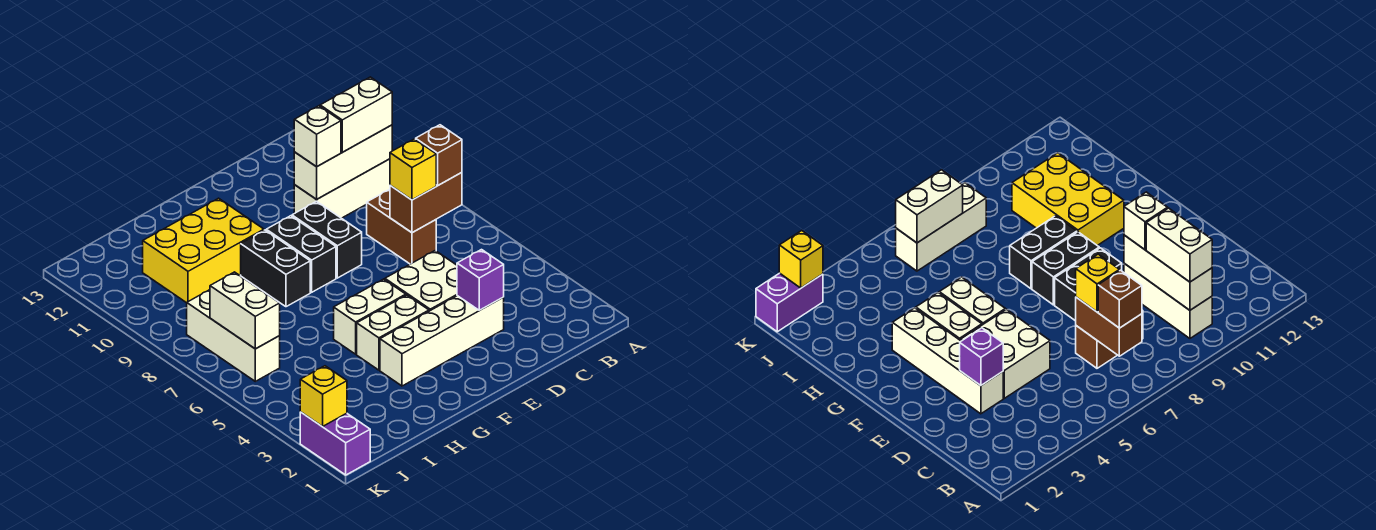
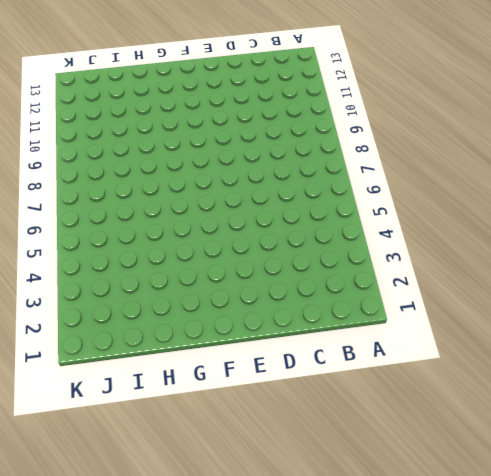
none -> white brick B10:D10 level 1
none -> brown brick C7:C8 level 1
none -> white brick D3:G3 level 1

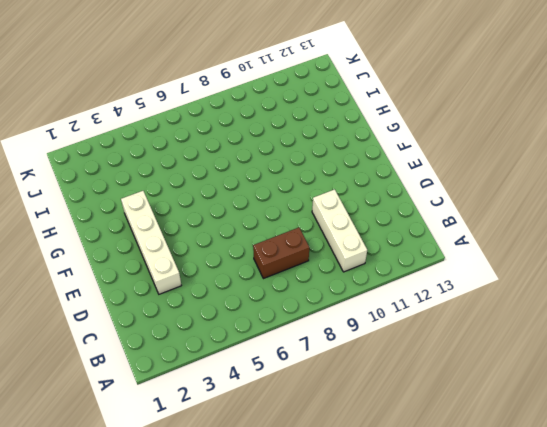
none -> white brick D4:E5 level 1
none -> black brick E8:E9 level 1
none -> white brick F4:G4 level 1

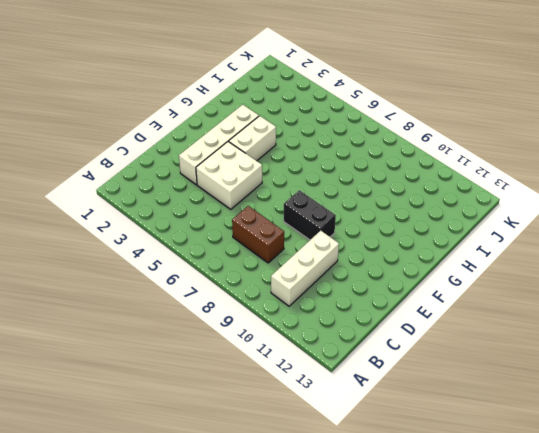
none -> white brick F5:G5 level 1
none -> black brick F8:F9 level 1
none -> black brick G8:G9 level 1

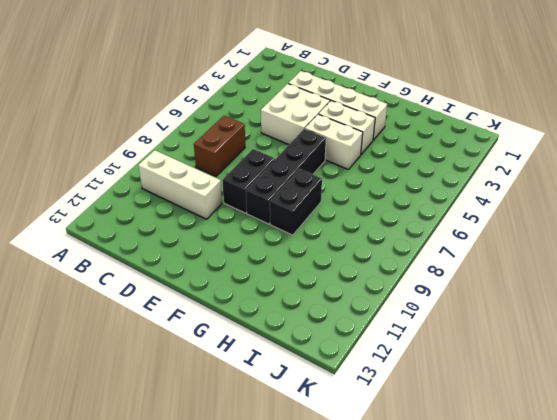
black brick F6:F9 level 1 -> black brick F8:F9 level 1
none -> yellow brick G10:I11 level 1
none -> white brick J6:J8 level 1
none -> purple brick K1:K2 level 1

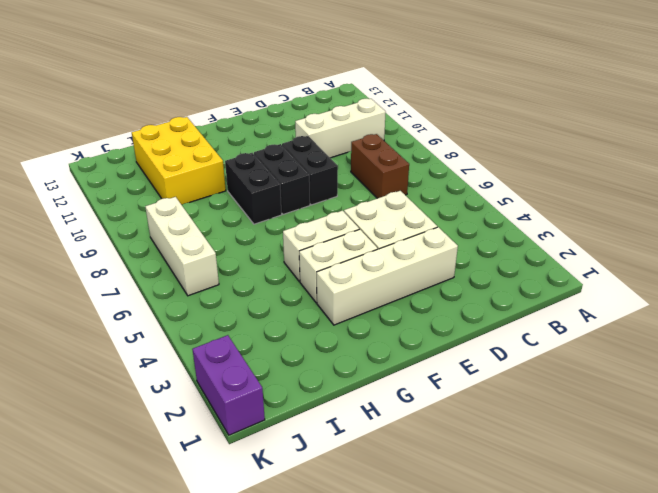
yellow brick H10:I12 level 1 -> yellow brick G10:I11 level 1
none -> brown brick B7:C7 level 2
none -> white brick B10:D10 level 2
none -> purple brick D3 level 2

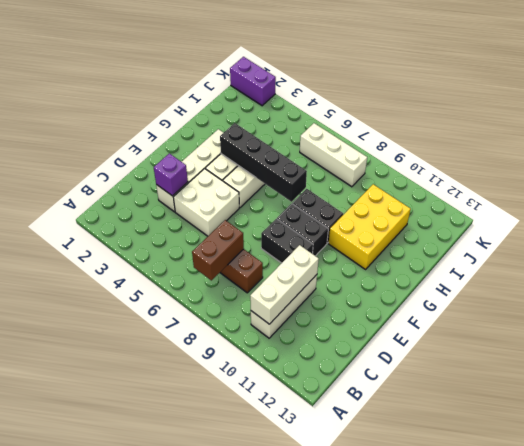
black brick G4:G7 level 2 -> none
none -> white brick J6:J7 level 2
none -> yellow brick K2 level 2
none -> brown brick B7 level 3

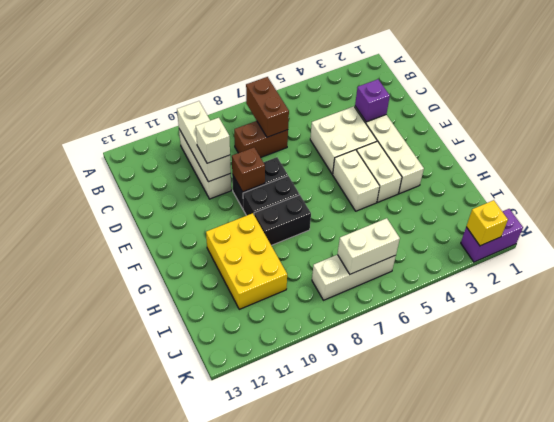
brown brick E9 level 2 -> brown brick B7 level 3
none -> white brick B10:C10 level 3
none -> yellow brick C7 level 3

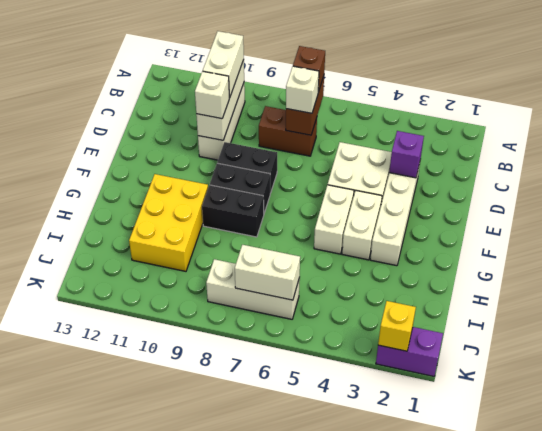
white brick C7 level 3 -> yellow brick C7 level 3

